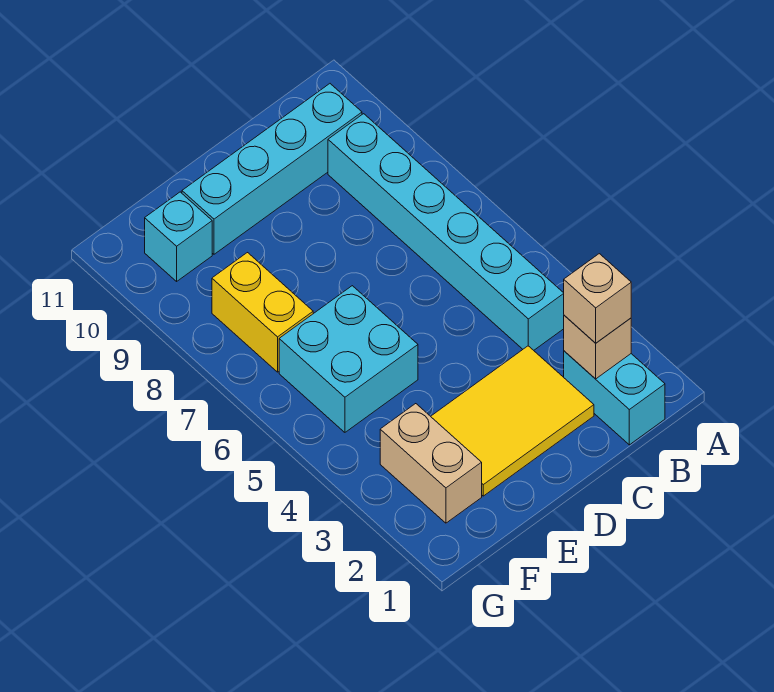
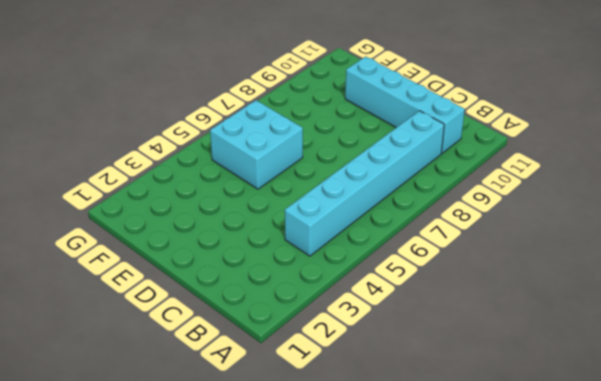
none -> cyan brick B1:B2 level 1
none -> yellow tile C2:E3 level 1

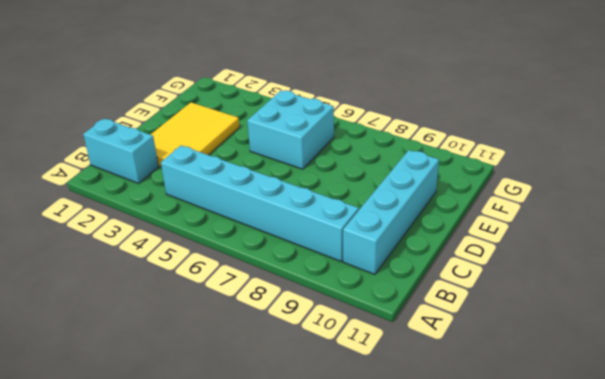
none -> tan brick F2:F3 level 1
none -> yellow brick F7:F8 level 1

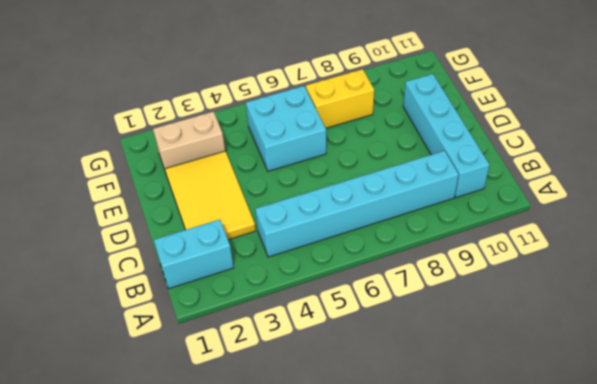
none -> cyan brick F10 level 1
none -> tan brick B2 level 2

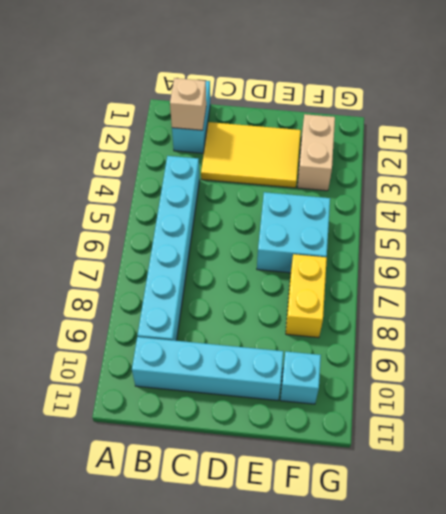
none -> tan brick B2 level 3

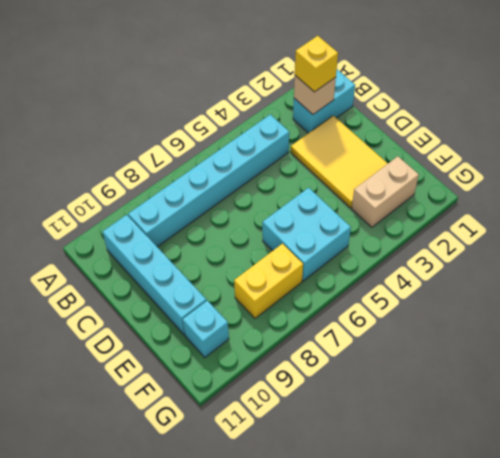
yellow brick B2 level 3 -> tan brick B2 level 3

